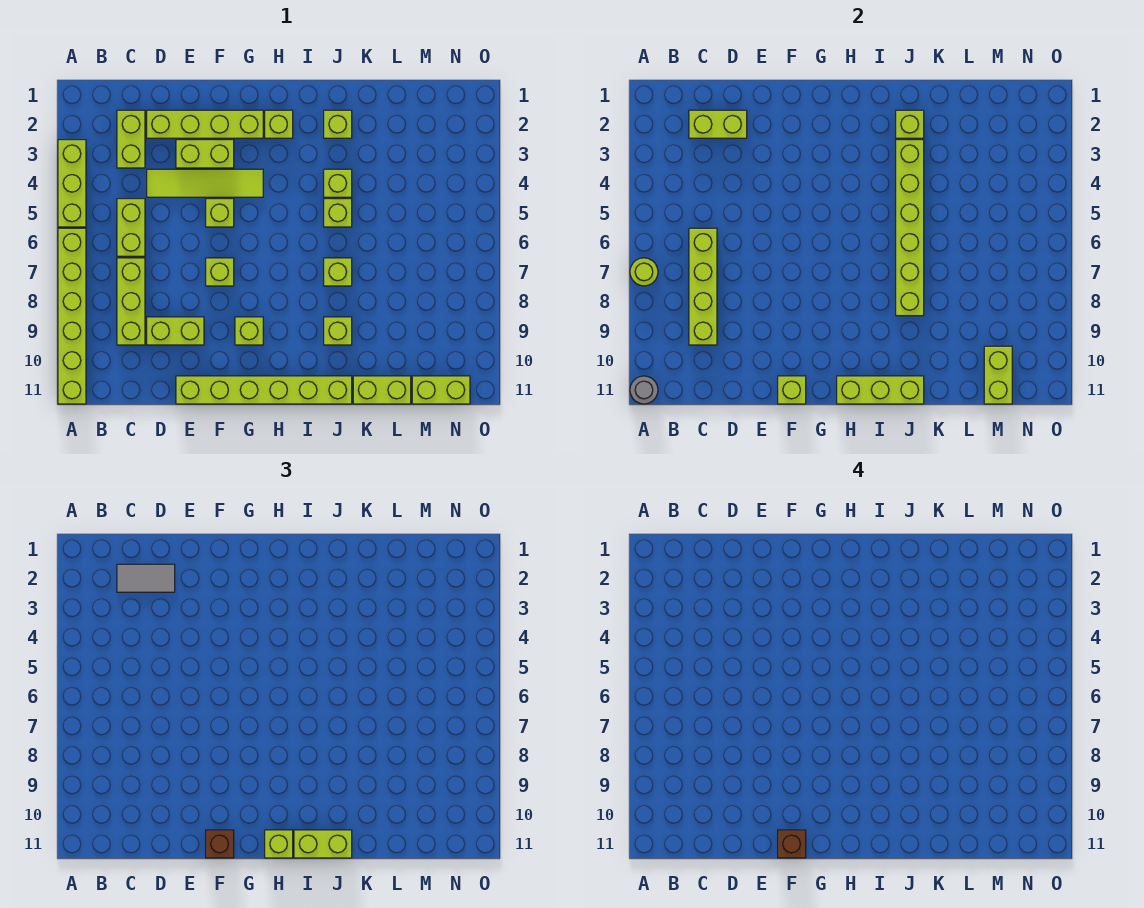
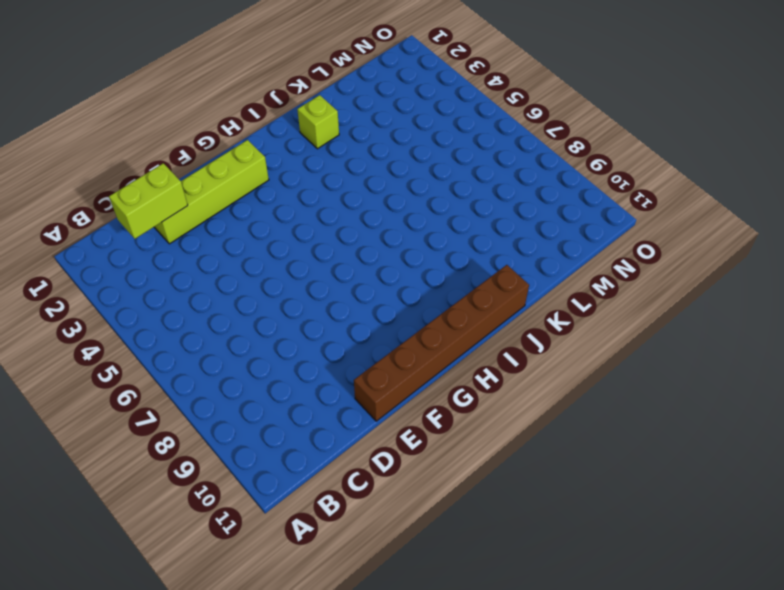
brown brick E11:J11 level 1 -> lime brick E11:J11 level 1
none -> lime brick A3:A5 level 1
none -> lime brick A6:A11 level 1
none -> lime brick C2:C3 level 1
none -> lime brick C5:C6 level 1

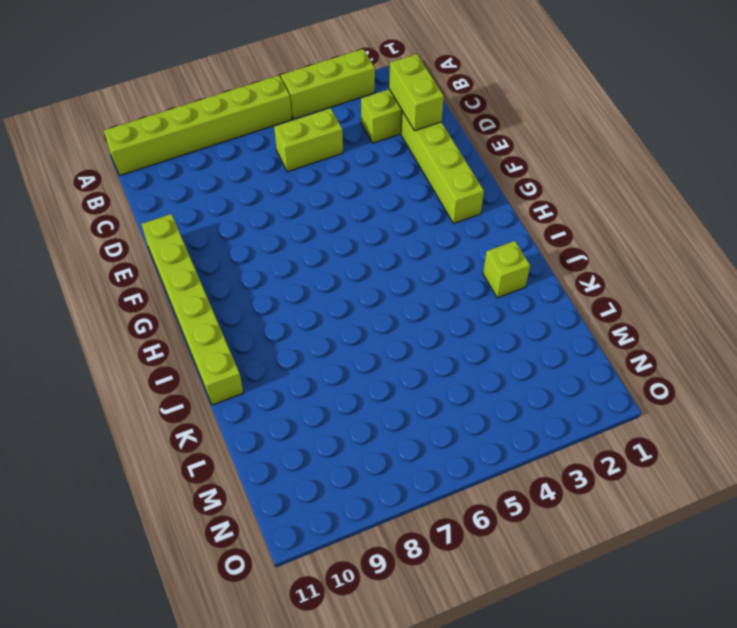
none -> lime brick C7:C9 level 1
none -> lime tile D4:G4 level 1
none -> lime brick D9:E9 level 1
none -> lime brick E3:F3 level 1

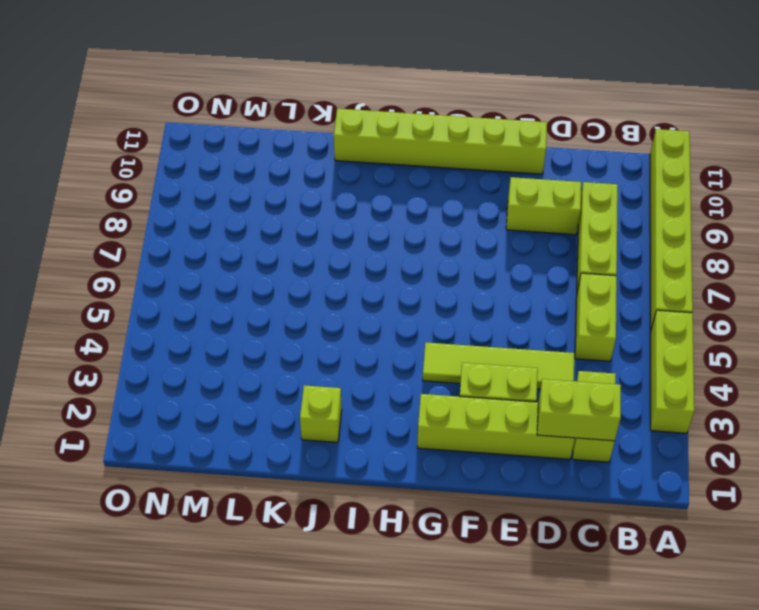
none -> lime brick F5 level 1
none -> lime brick F7 level 1
none -> lime brick G9 level 1
none -> lime brick H2 level 1

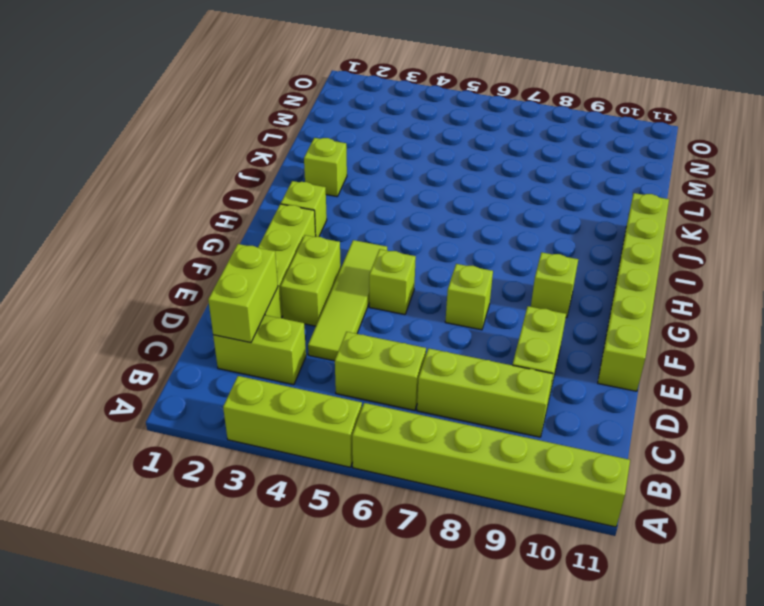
none -> lime brick J4 level 1
none -> lime brick J5 level 1
none -> lime brick J7 level 1
none -> lime brick J9 level 1

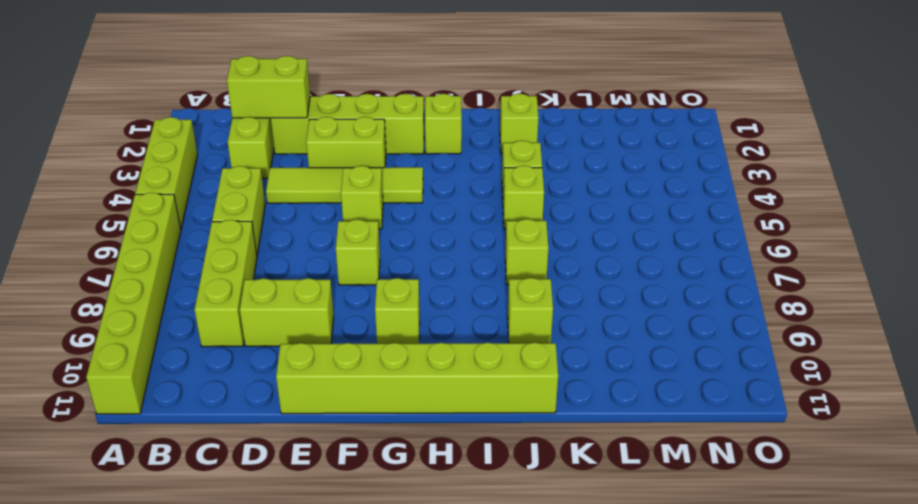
none -> lime brick K11:L11 level 1
none -> lime brick M11:N11 level 1
none -> lime round brick A7 level 2
none -> grey round brick A11 level 2

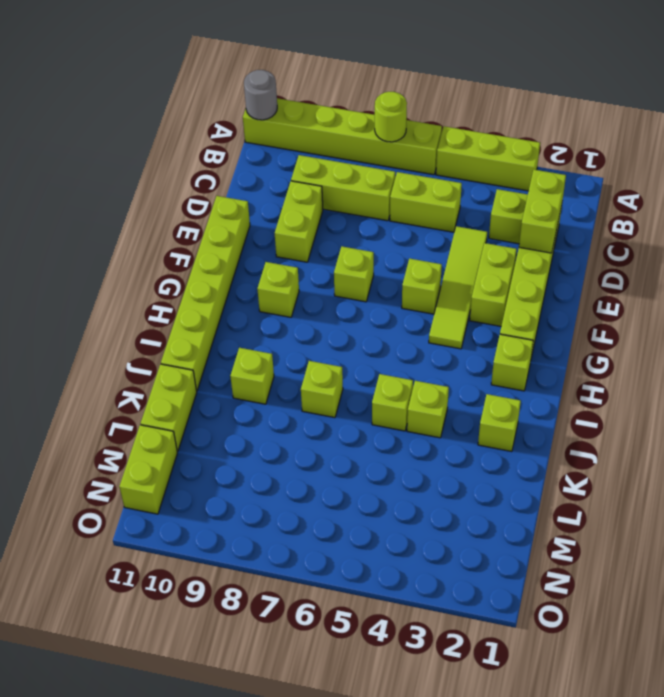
none -> lime brick C6:C9 level 2
none -> lime brick F11 level 2
none -> lime brick H11:J11 level 2
none -> lime brick J2 level 2

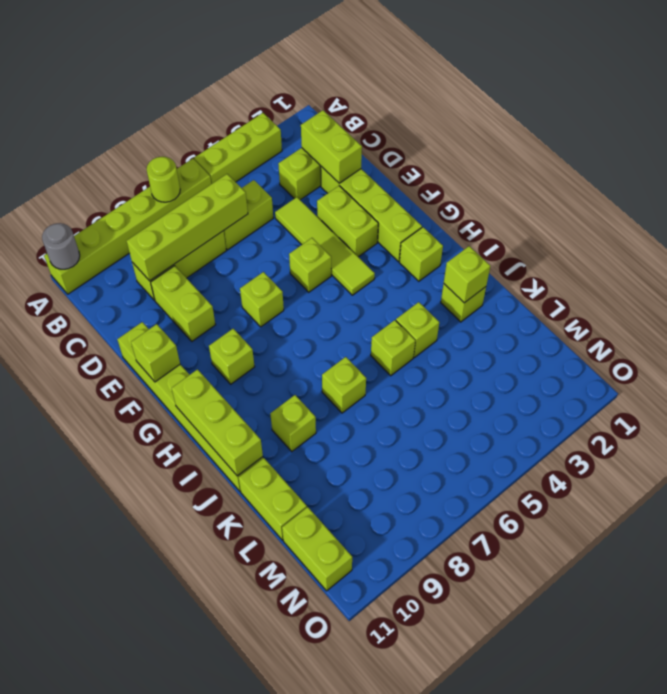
none -> lime brick J3:J8 level 2
none -> lime brick M10:M11 level 2
none -> grey tile C2:D2 level 3
none -> brown brick F11 level 3

